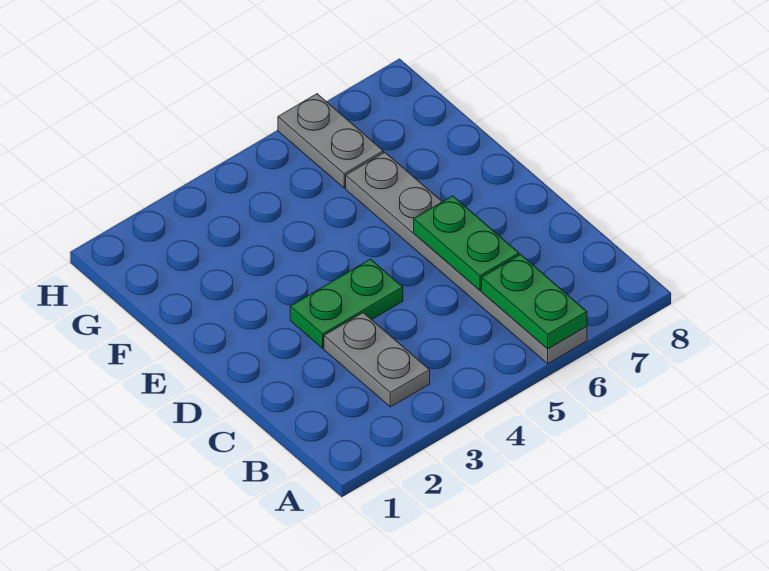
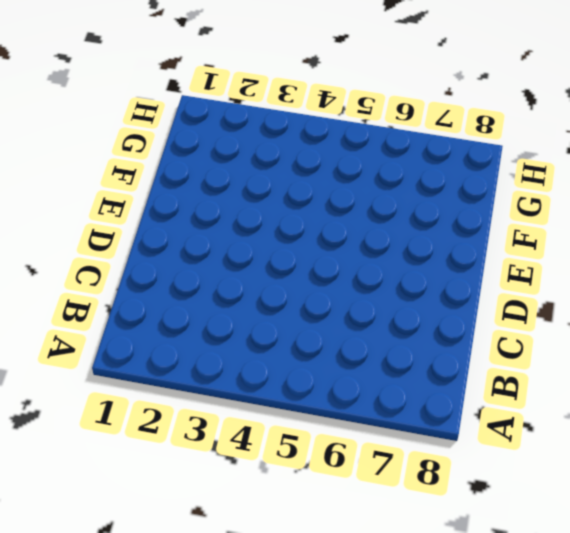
none -> grey plate A6:F6 level 1
none -> grey plate B3:C3 level 1

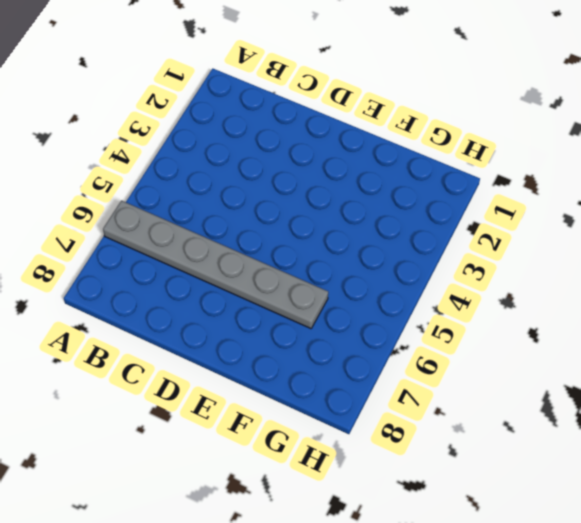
none -> grey plate B3:C3 level 1
none -> green plate D3:D4 level 1

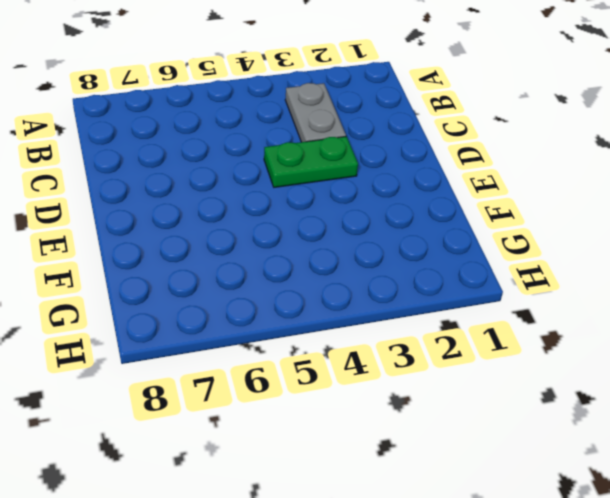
none -> grey plate A6:F6 level 1
none -> grey plate G6:H6 level 1

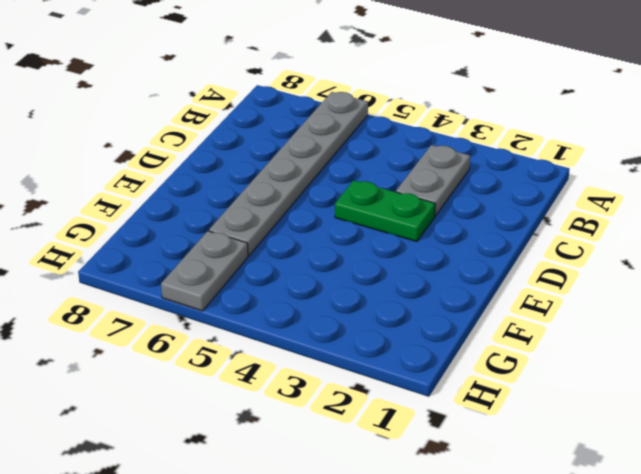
none -> green plate A6:B6 level 2
none -> green plate C6:D6 level 2

